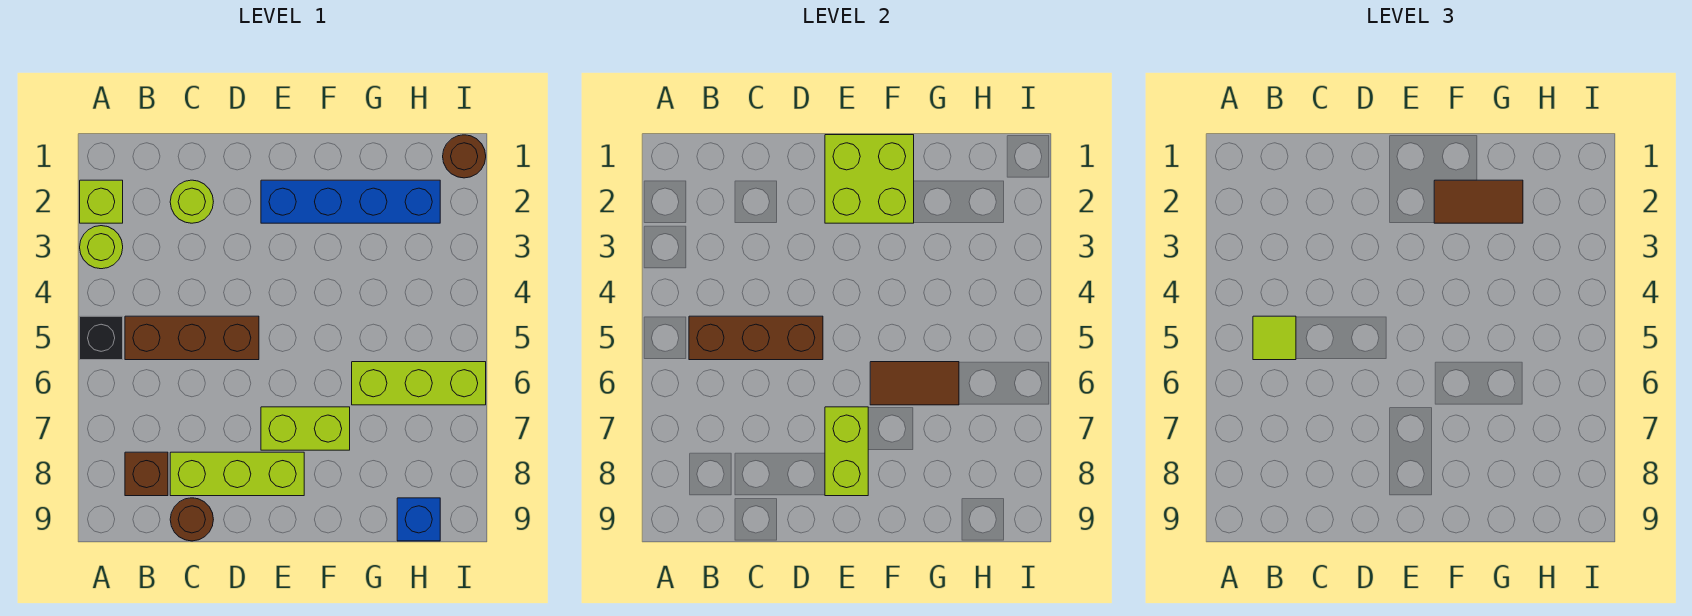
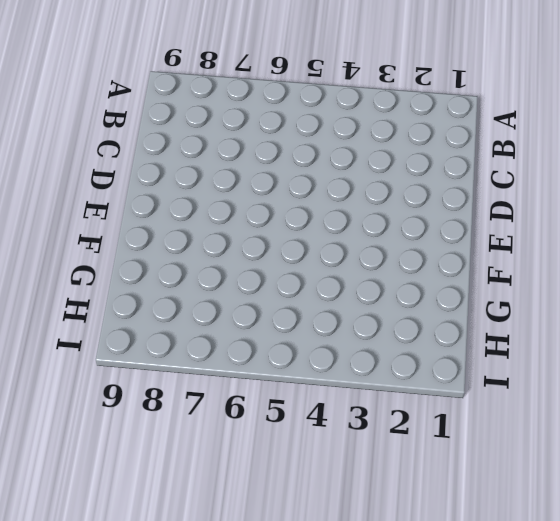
none -> lime brick A2 level 1
none -> lime round brick A3 level 1
none -> black brick A5 level 1

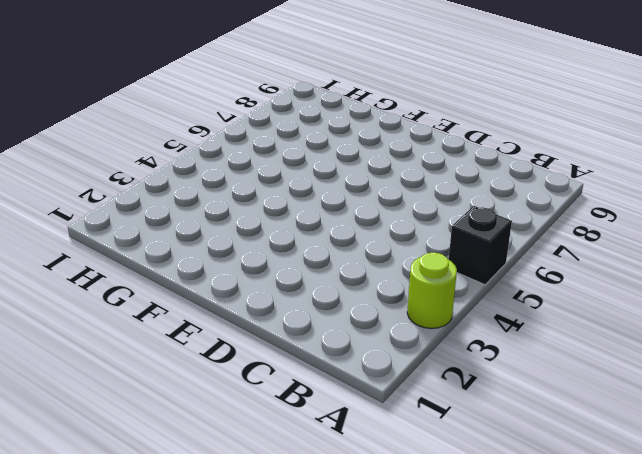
none -> lime brick A2 level 1
none -> brown brick B5:D5 level 1
none -> brown brick B8 level 1

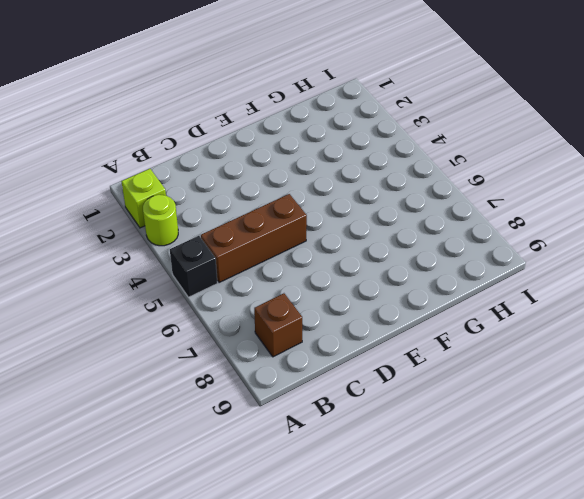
none -> lime round brick C2 level 1
none -> lime brick C8:E8 level 1
none -> brown round brick C9 level 1

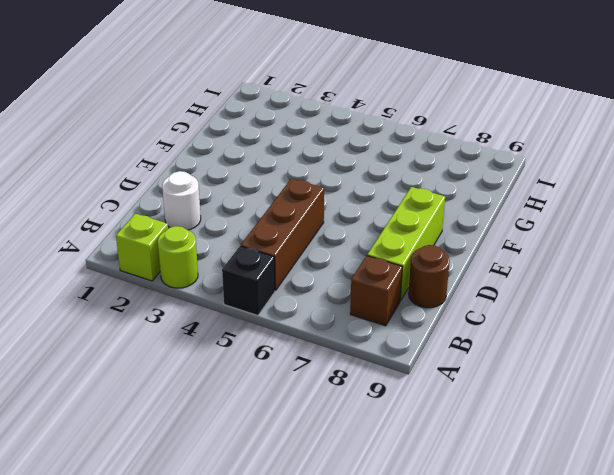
white round brick C2 level 1 -> lime round brick C2 level 1
none -> blue brick E2:H2 level 1
none -> lime brick E7:F7 level 1
none -> lime brick G6:I6 level 1

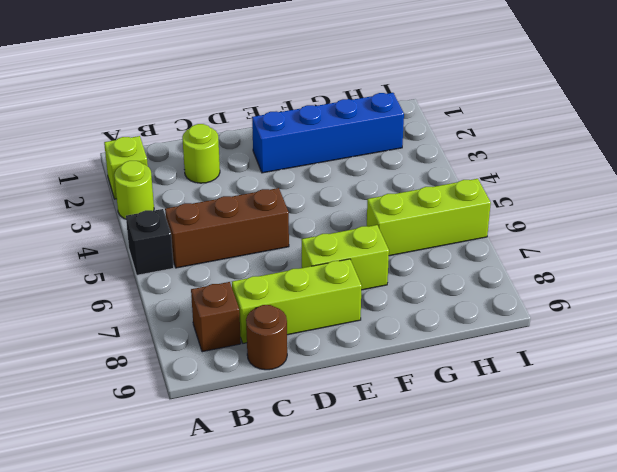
none -> blue brick H9 level 1
none -> brown round brick I1 level 1
none -> brown brick B5:D5 level 2

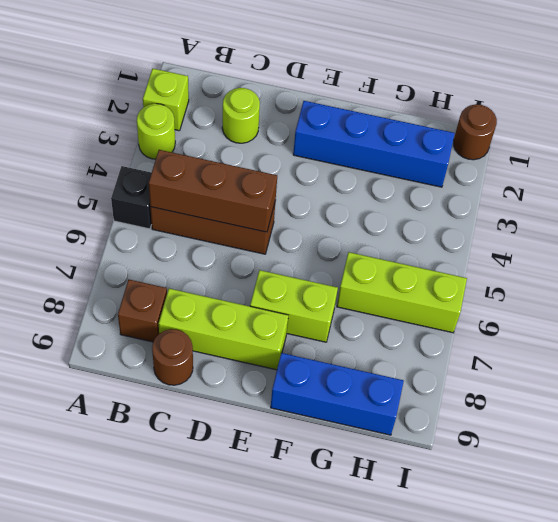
blue brick F9:H9 level 1 -> blue brick H9 level 1
none -> lime brick E1:F2 level 2
none -> lime brick E7:E8 level 2
none -> brown tile F6:G6 level 2

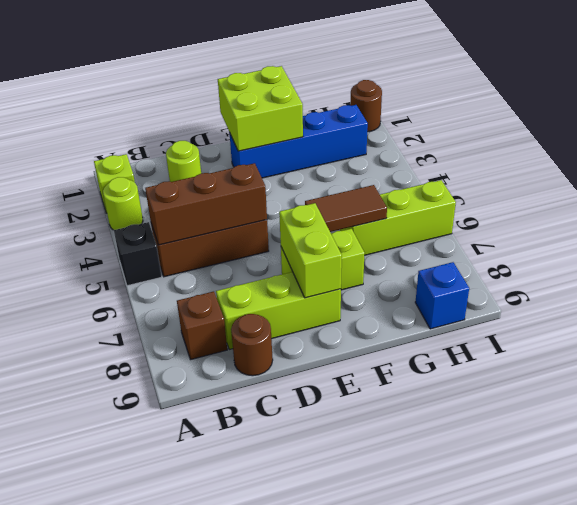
none -> lime tile B5 level 3
none -> brown tile F2:G2 level 3

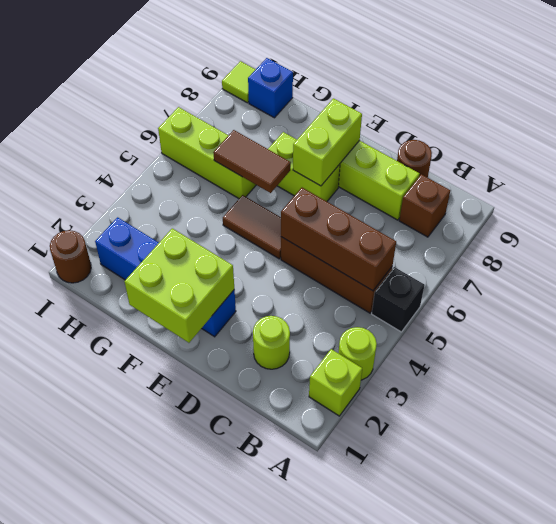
brown tile E5:F5 level 1 -> brown tile F2:G2 level 3
lime tile I9 level 1 -> lime tile B5 level 3

